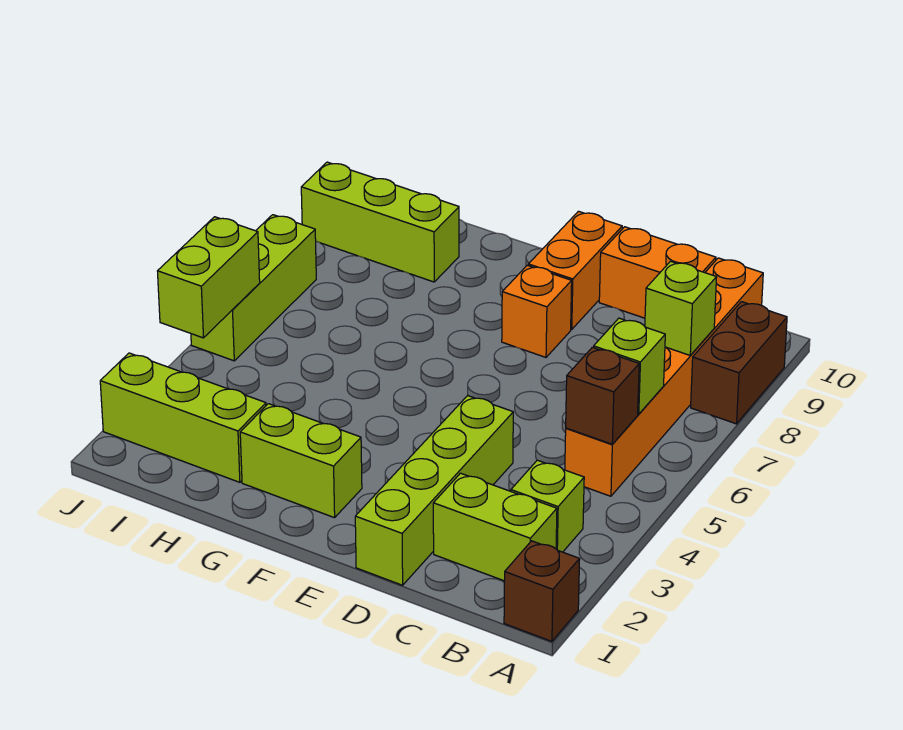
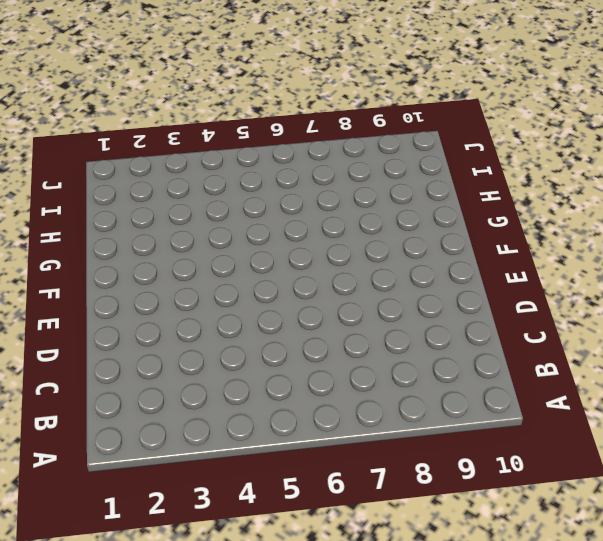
none -> brown brick A1 level 1
none -> brown brick A8:A9 level 1
none -> lime brick B2:C2 level 1

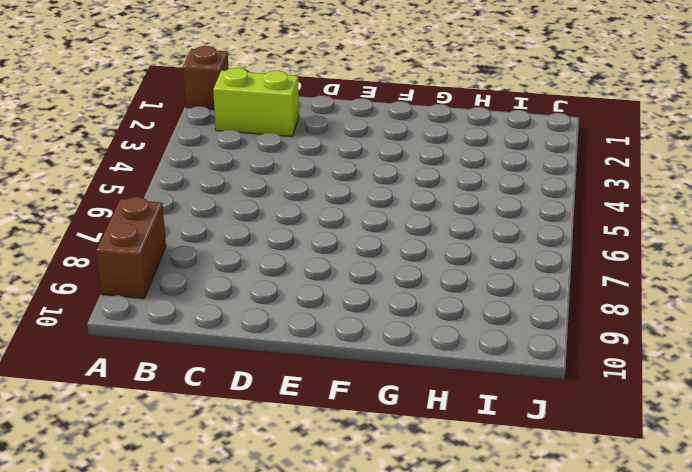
none -> lime brick B3 level 1
none -> orange brick B5:B10 level 1
none -> orange brick C10:D10 level 1

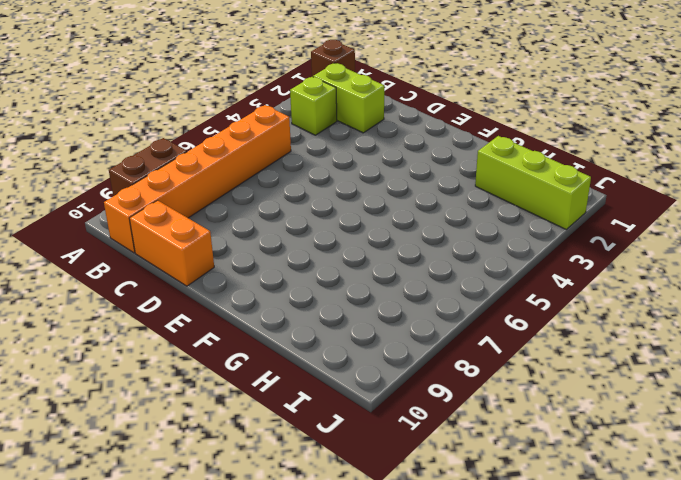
none -> lime brick D1:D4 level 1
none -> orange brick E8 level 1
none -> orange brick E9:E10 level 1

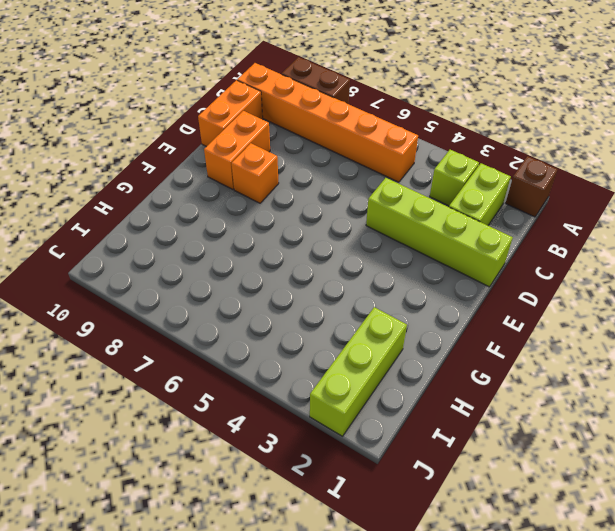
orange brick D9:E9 level 1 -> orange brick E9:E10 level 1
none -> lime brick F2:G2 level 1
none -> lime brick H9:J9 level 1
none -> lime brick J5:J7 level 1

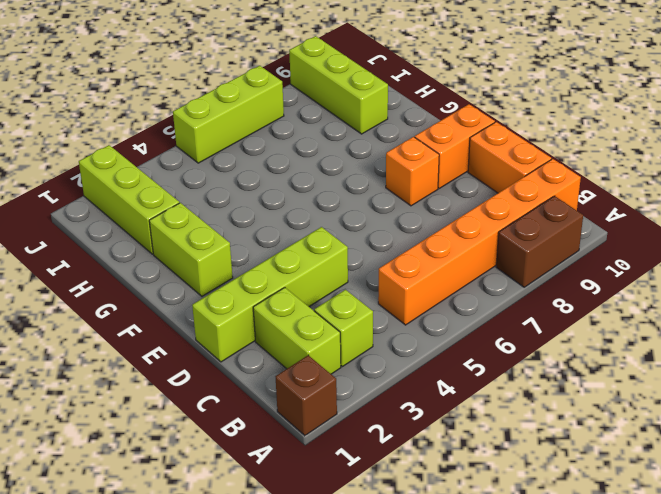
none -> brown brick B5 level 2
none -> lime brick B6 level 2
none -> lime brick B8 level 2

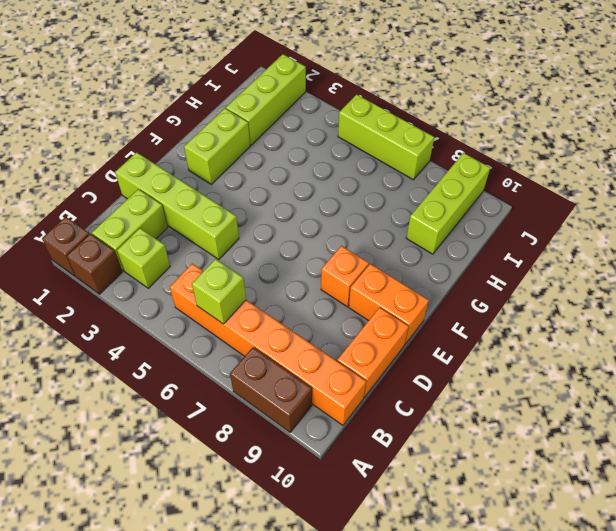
brown brick A2 level 1 -> brown brick B5 level 2
none -> lime brick B8 level 2
none -> lime brick J4:J5 level 2

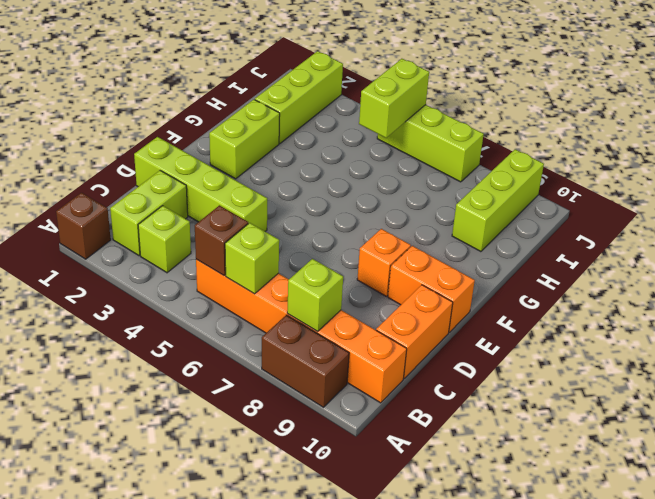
lime brick I5:J5 level 2 -> lime brick J4:J5 level 2

